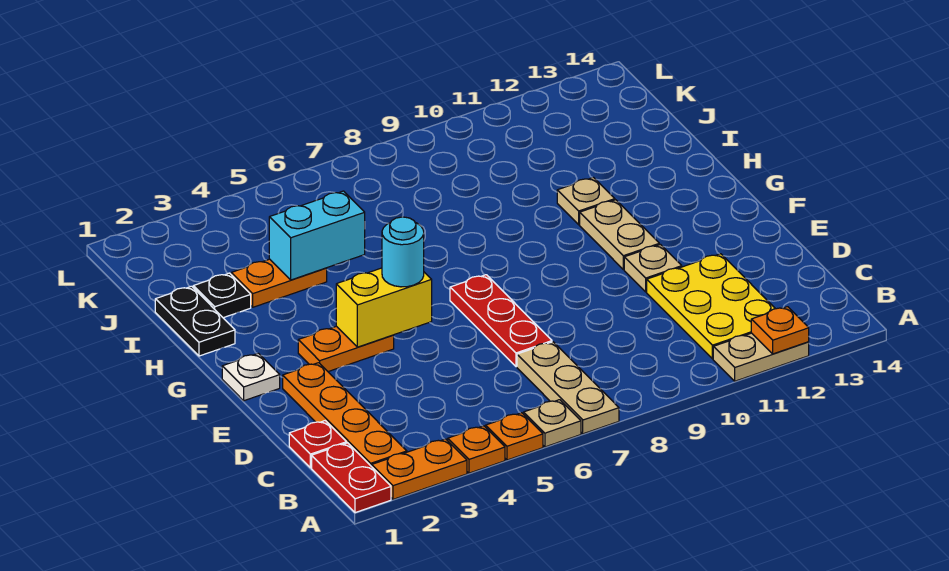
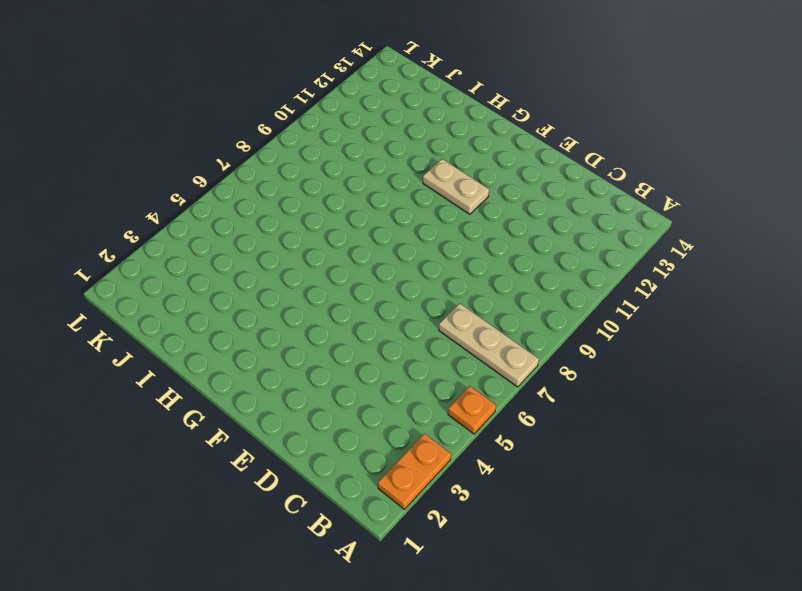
none -> red plate A1:B1 level 1
none -> orange plate A4 level 1
none -> tan plate A6 level 1

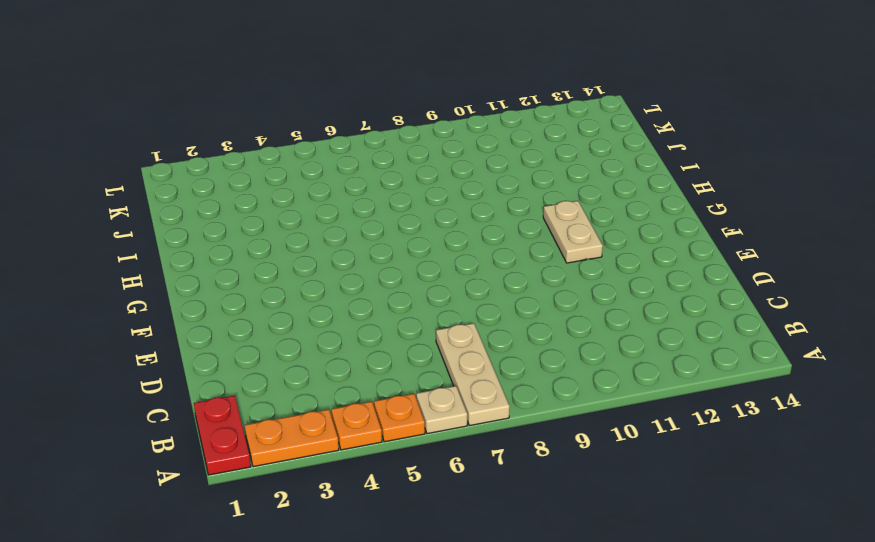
none -> tan plate A11:A12 level 1
none -> orange plate B2:E2 level 1
none -> yellow plate B11:D12 level 1

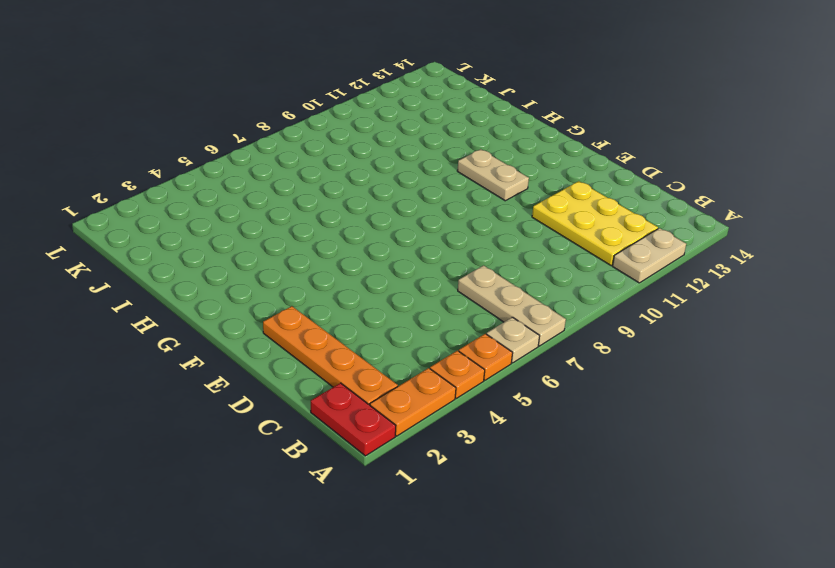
none -> red plate C1 level 1
none -> red plate D7:F7 level 1
none -> tan plate E11 level 1

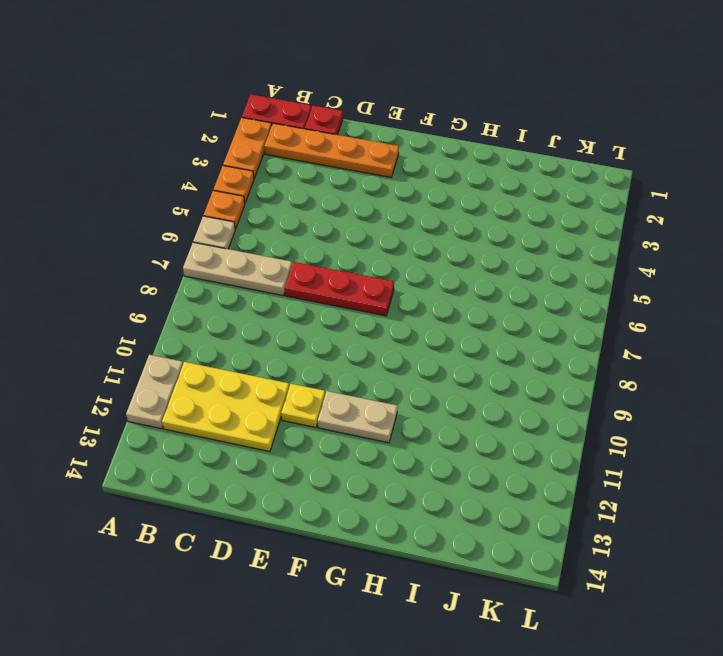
yellow plate E11 level 1 -> tan plate E11 level 1
none -> white plate F1 level 1
none -> orange plate F3:F4 level 1
none -> black plate H1:I1 level 1

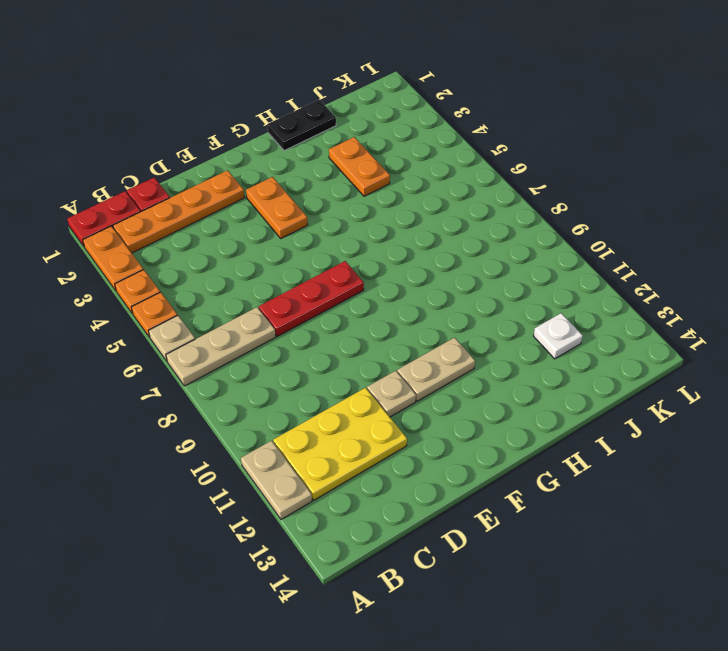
white plate J12 level 1 -> white plate F1 level 1
none -> tan plate H11 level 1
none -> black plate I2 level 1
none -> orange plate A12 level 2

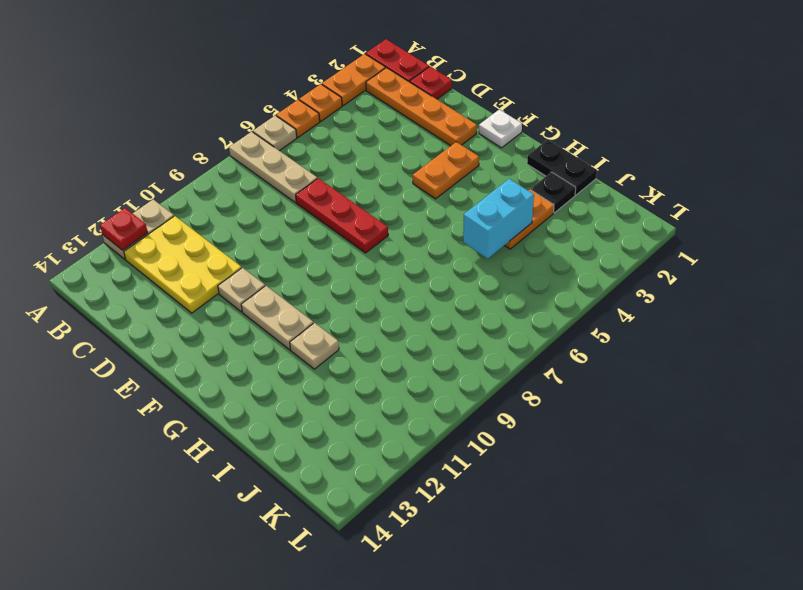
red plate A12 level 2 -> orange plate A12 level 2
none -> yellow brick F4:F5 level 2
none -> cyan round brick F5 level 3

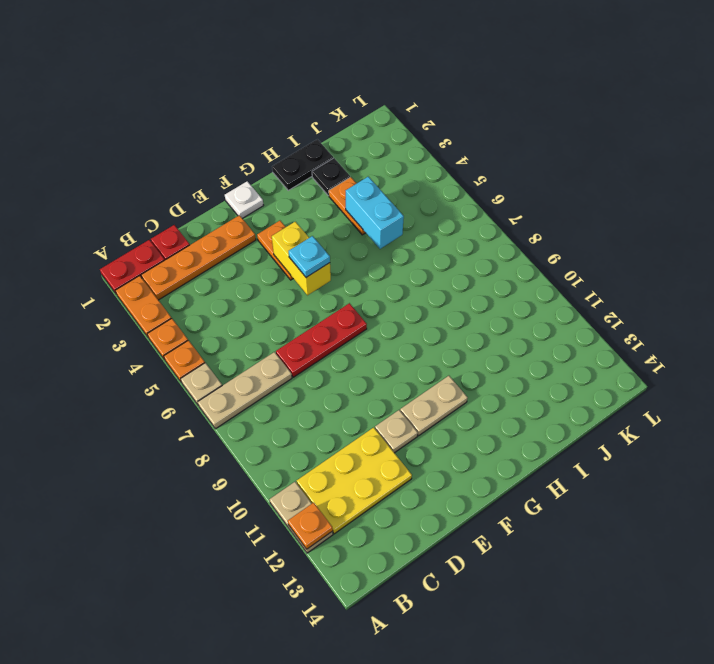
cyan plate F5 level 3 -> cyan round brick F5 level 3
none -> tan plate H11 level 1

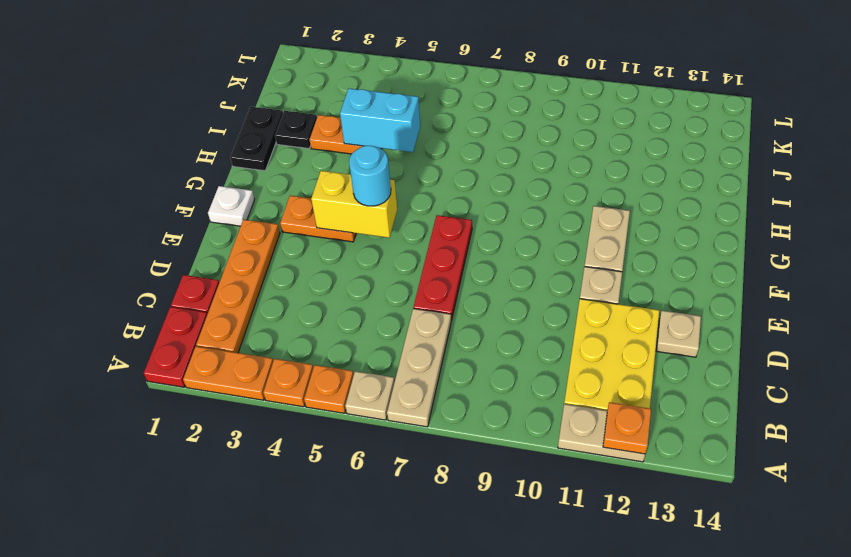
tan plate D13 level 1 -> tan plate H11 level 1

